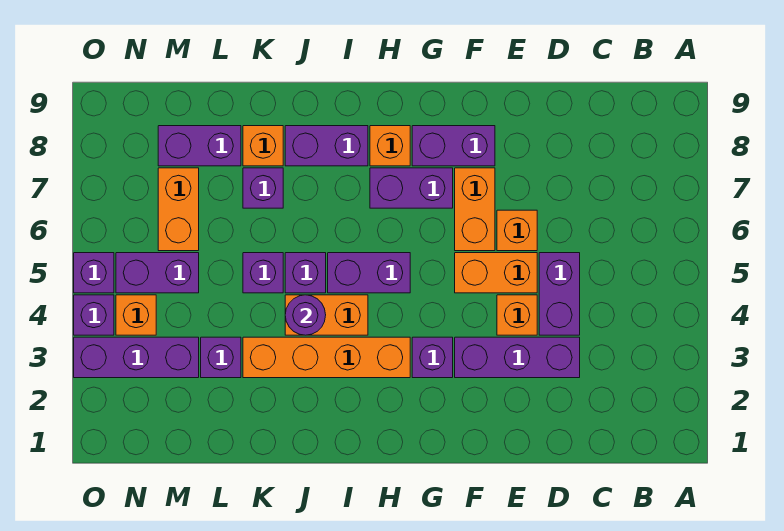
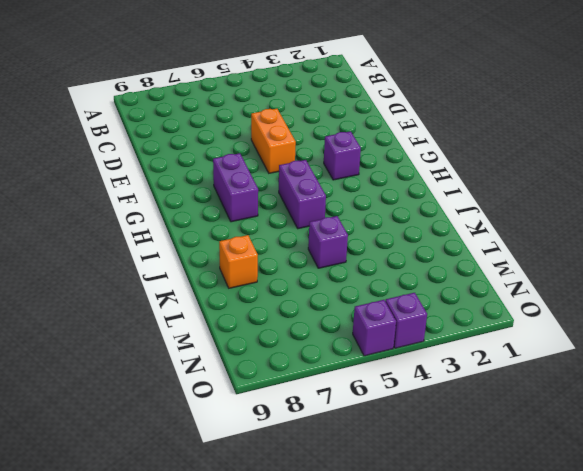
none -> purple brick D3:F3 level 1
none -> purple brick D4:D5 level 1
none -> orange brick E4 level 1

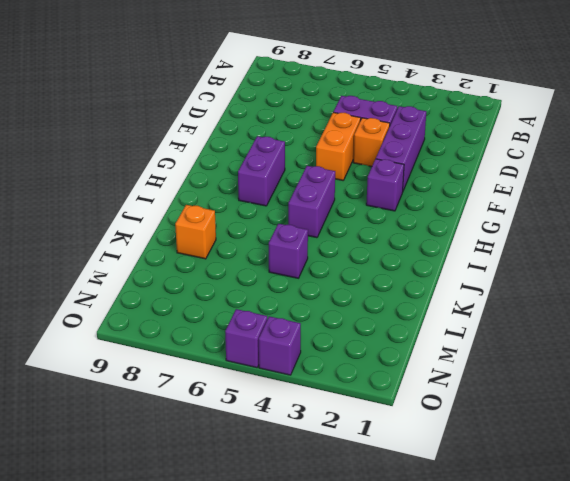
none -> orange brick E6 level 1
none -> orange brick F6:F7 level 1
none -> purple brick F8:G8 level 1

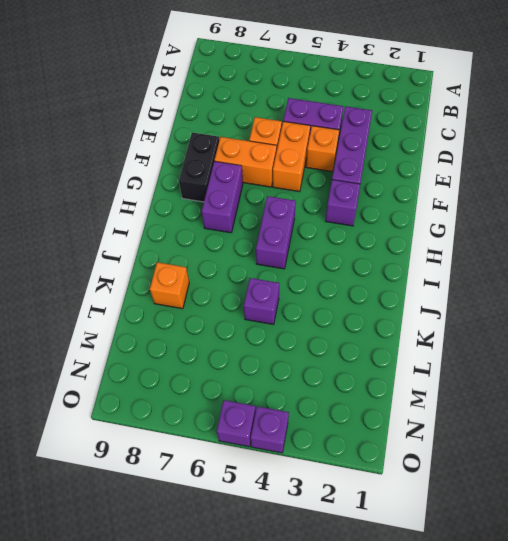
black brick F8:G8 level 1 -> purple brick F8:G8 level 1
none -> orange brick H3:K3 level 1
none -> orange brick H8 level 1
none -> orange brick I4:J4 level 1

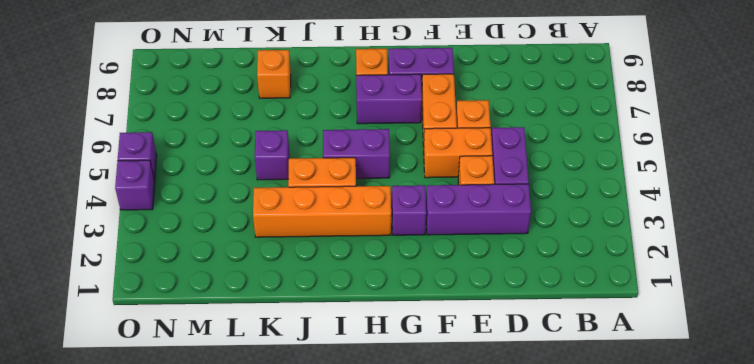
none -> purple brick I8:J8 level 1
none -> purple brick J5 level 1
none -> purple brick K7 level 1

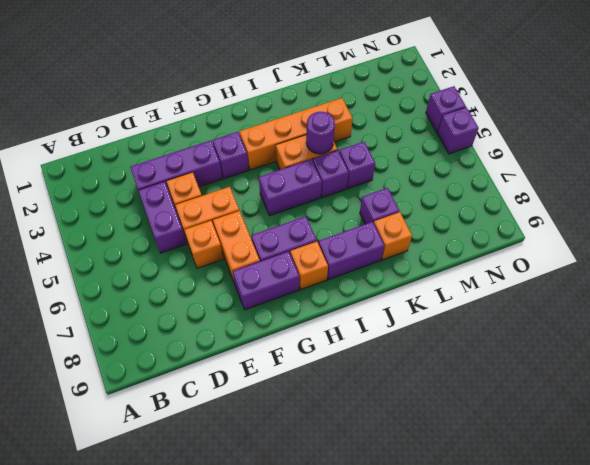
none -> purple brick L3 level 1
none -> purple brick L8:M8 level 1
none -> purple brick M3:O3 level 1

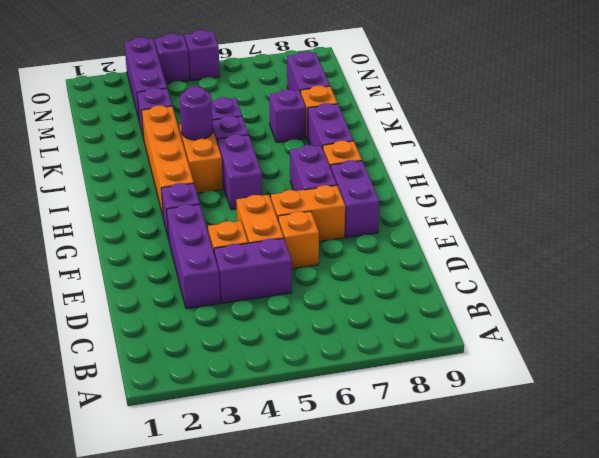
none -> purple brick M5:N5 level 1
none -> orange brick M6:M7 level 1
none -> orange brick N4 level 1

